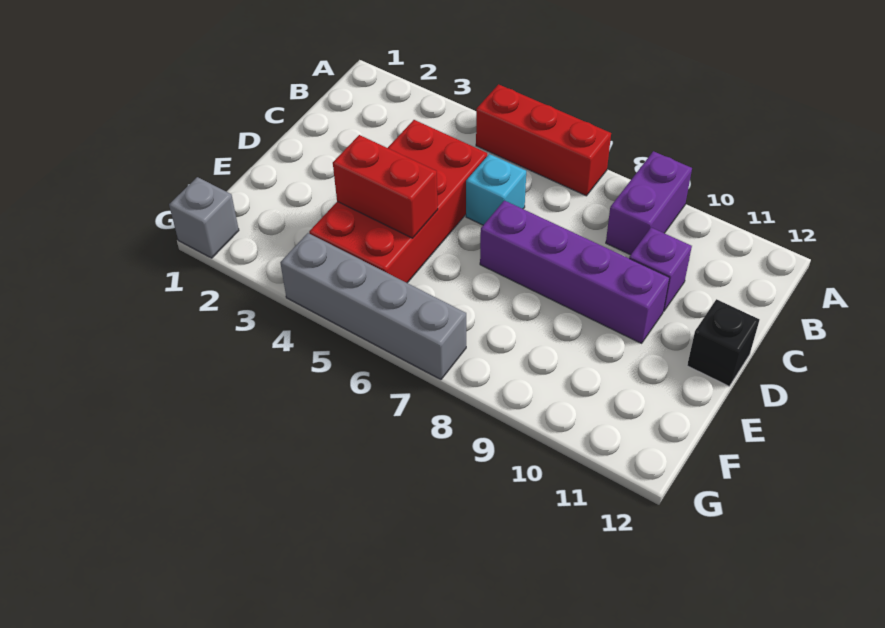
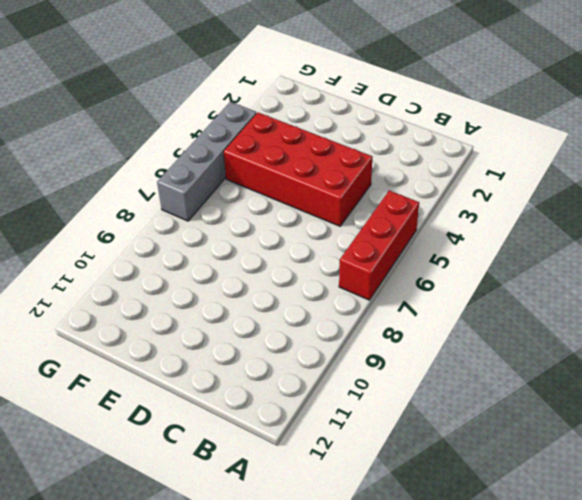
none -> purple brick A9:B9 level 1
none -> cyan brick C6 level 1

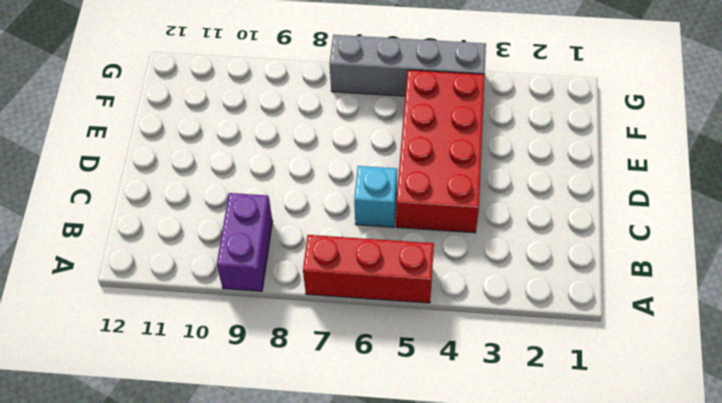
none -> purple brick C10 level 1
none -> purple brick D7:D10 level 1

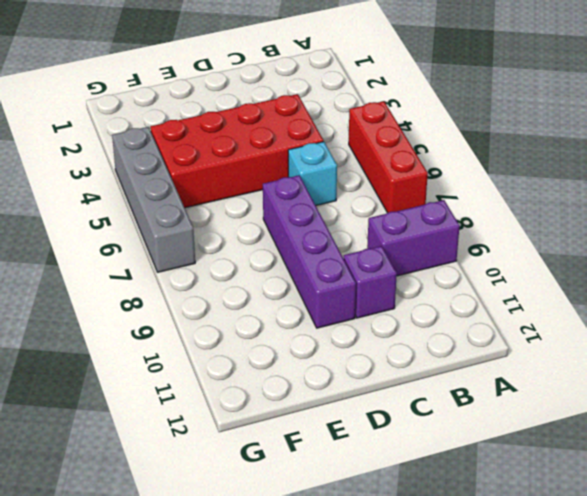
none -> black brick D12 level 1
none -> grey brick G1 level 1

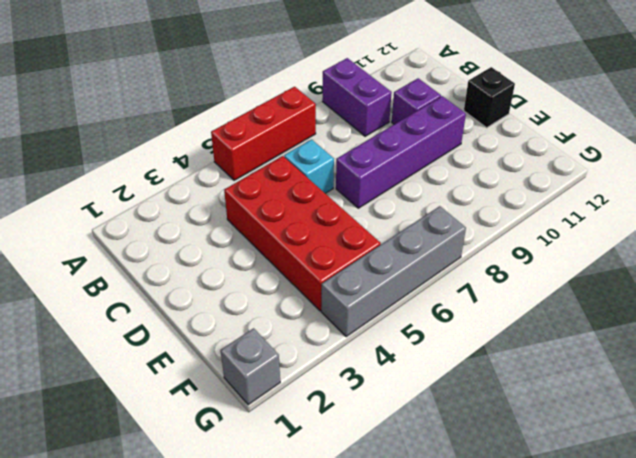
none -> red brick E4:E5 level 2

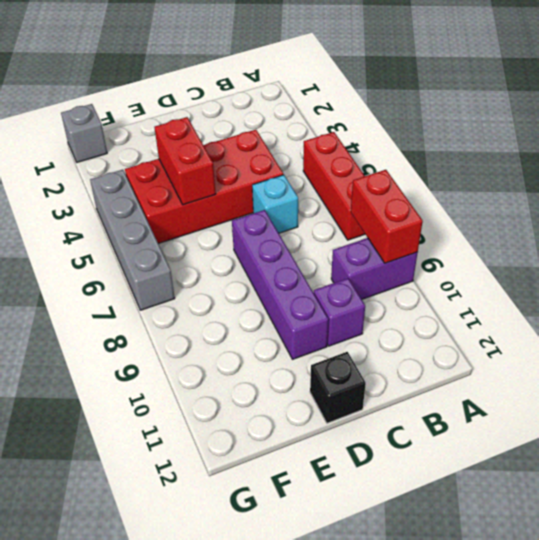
red brick A8:A9 level 2 -> none

